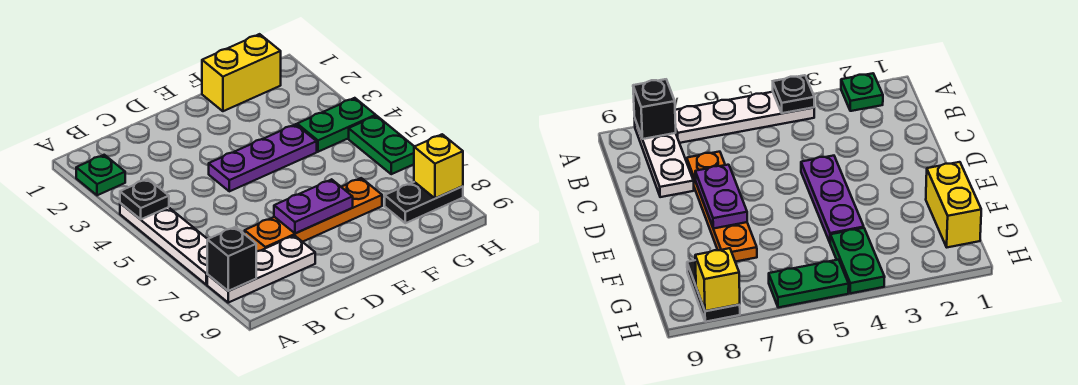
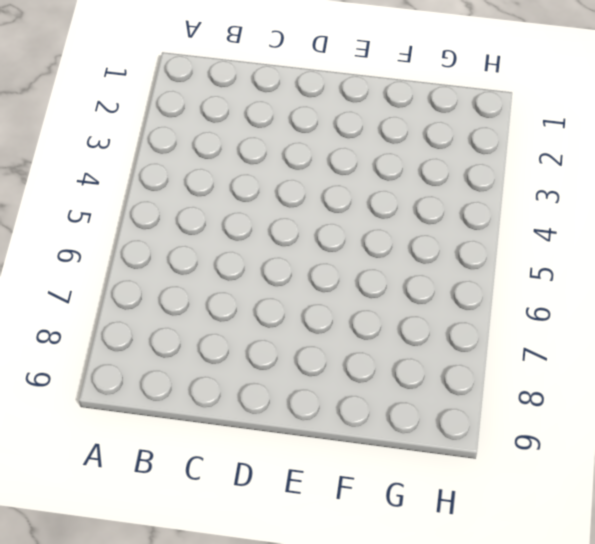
none -> green plate A2 level 1
none -> white plate A4:A7 level 1
none -> white plate A8:C8 level 1

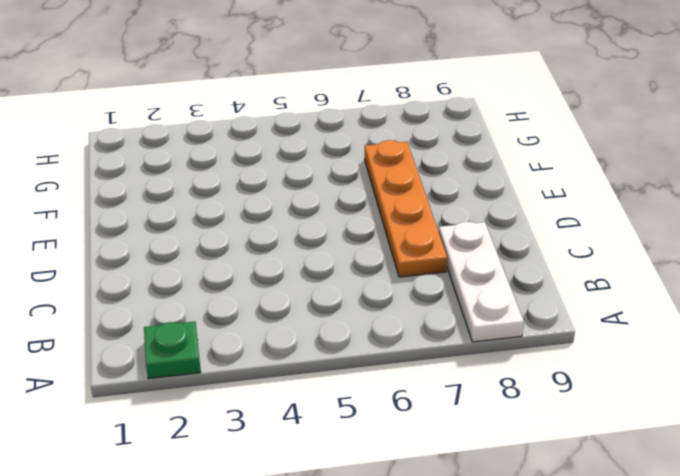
none -> white plate A4:A7 level 1
none -> purple plate D4:F4 level 1
none -> yellow brick F1:G1 level 1

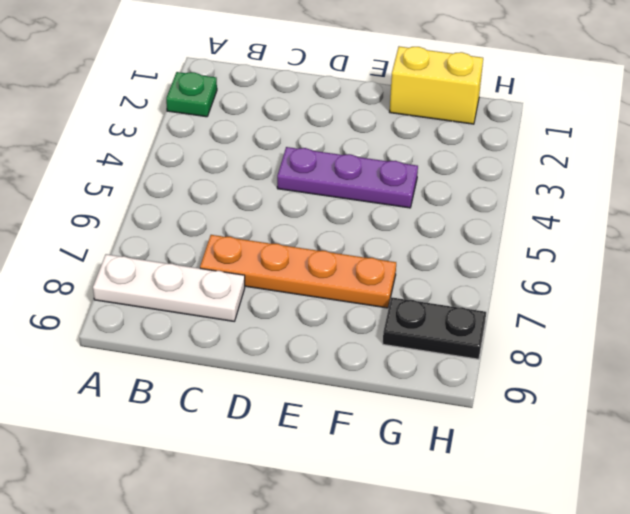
none -> white plate A4:A7 level 1
none -> green plate G4:H4 level 1
none -> green plate H5:H6 level 1

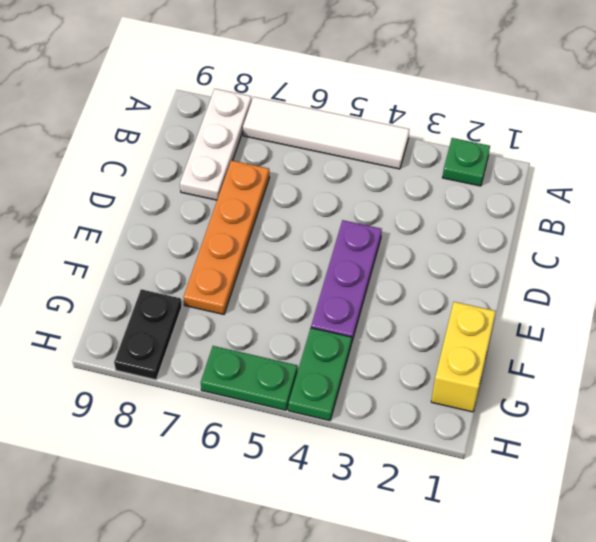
white tile A4:A7 level 1 -> white plate A4:A7 level 1
none -> black plate A4 level 2
none -> black brick A8 level 2
none -> purple plate D7:E7 level 2

